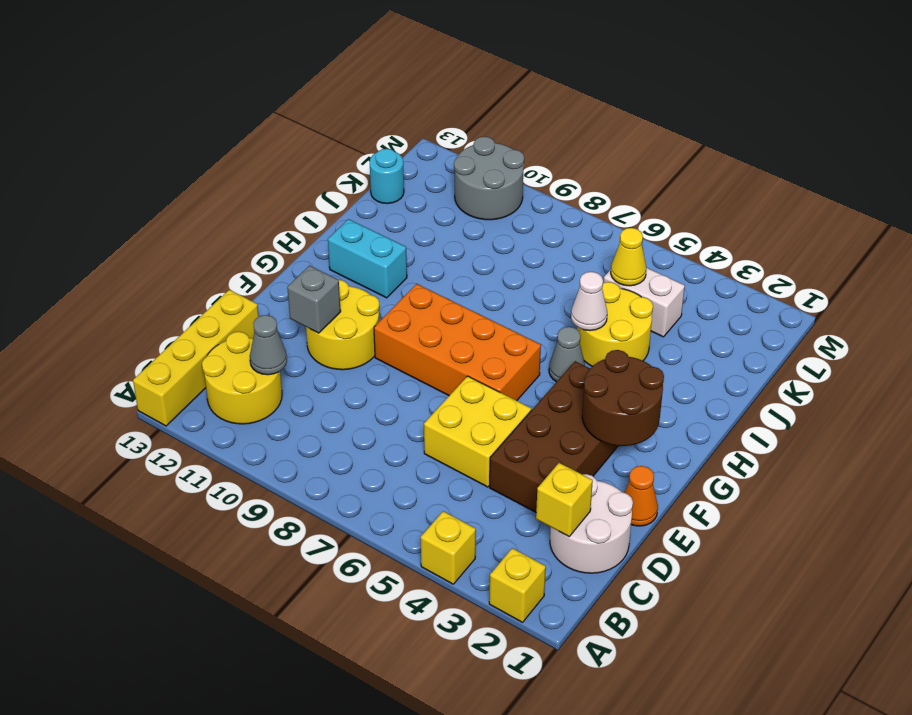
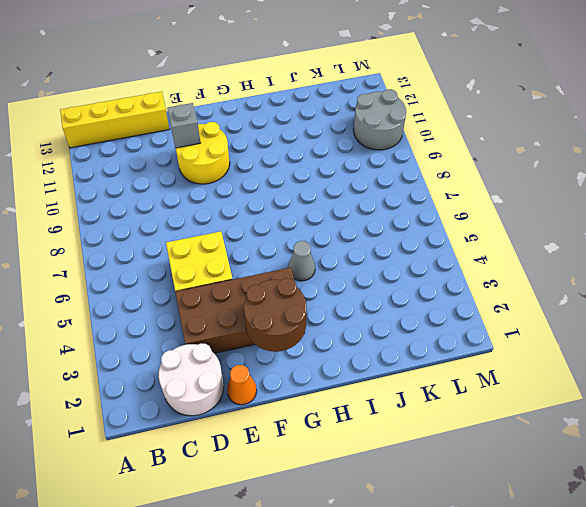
none -> yellow brick A2 level 1
none -> yellow brick A4 level 1
none -> yellow round brick B11:C12 level 1

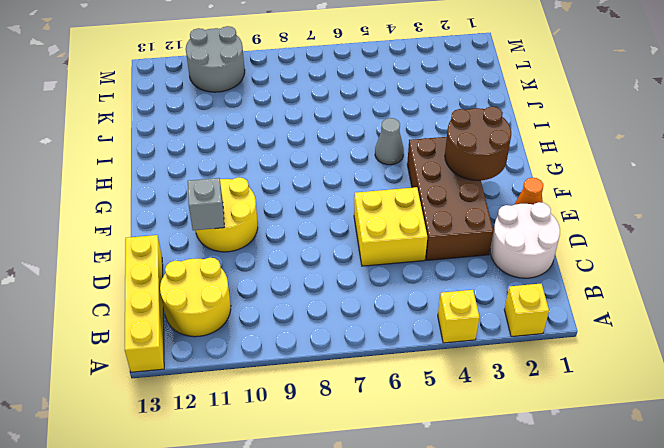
none -> orange brick F6:G9 level 1
none -> cyan brick H11:H12 level 1
none -> yellow round brick I4:J5 level 1

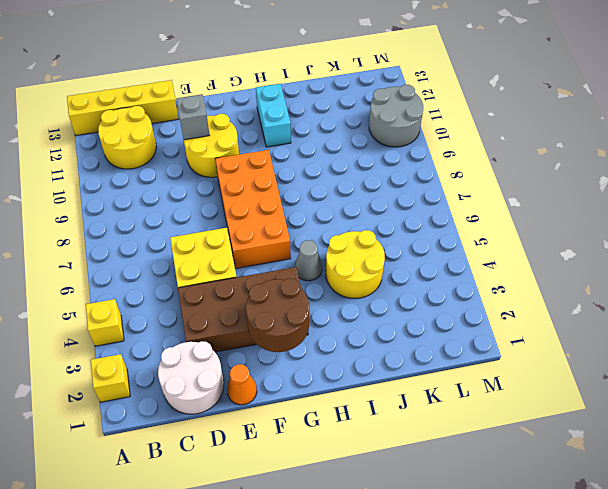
none -> white brick K4:K5 level 1
none -> cyan round brick K13 level 1
none -> yellow brick C2 level 2

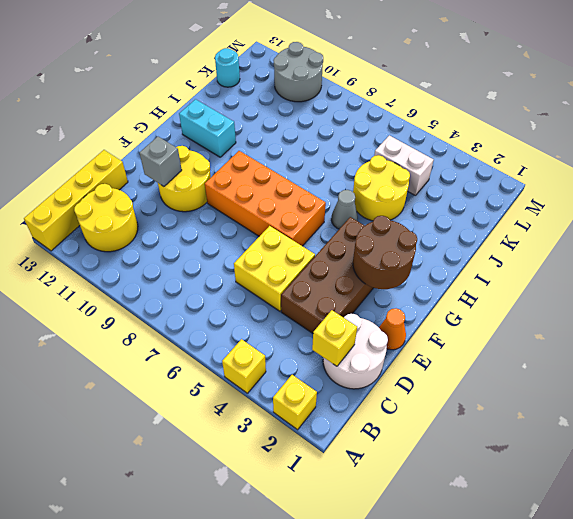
none -> grey cone C11 level 2
none -> white cone I5 level 2
none -> yellow cone K5 level 2

